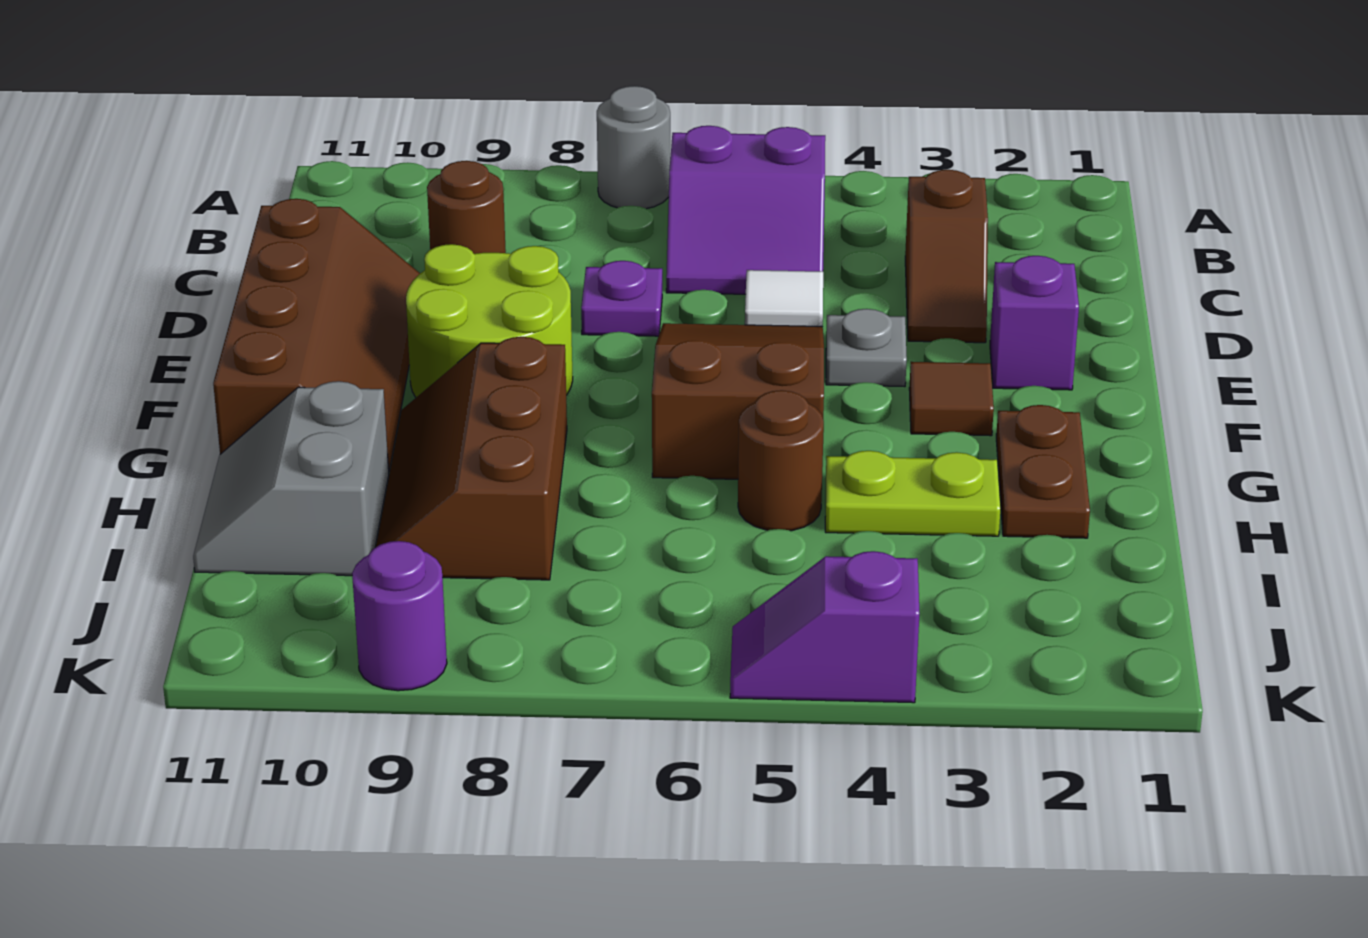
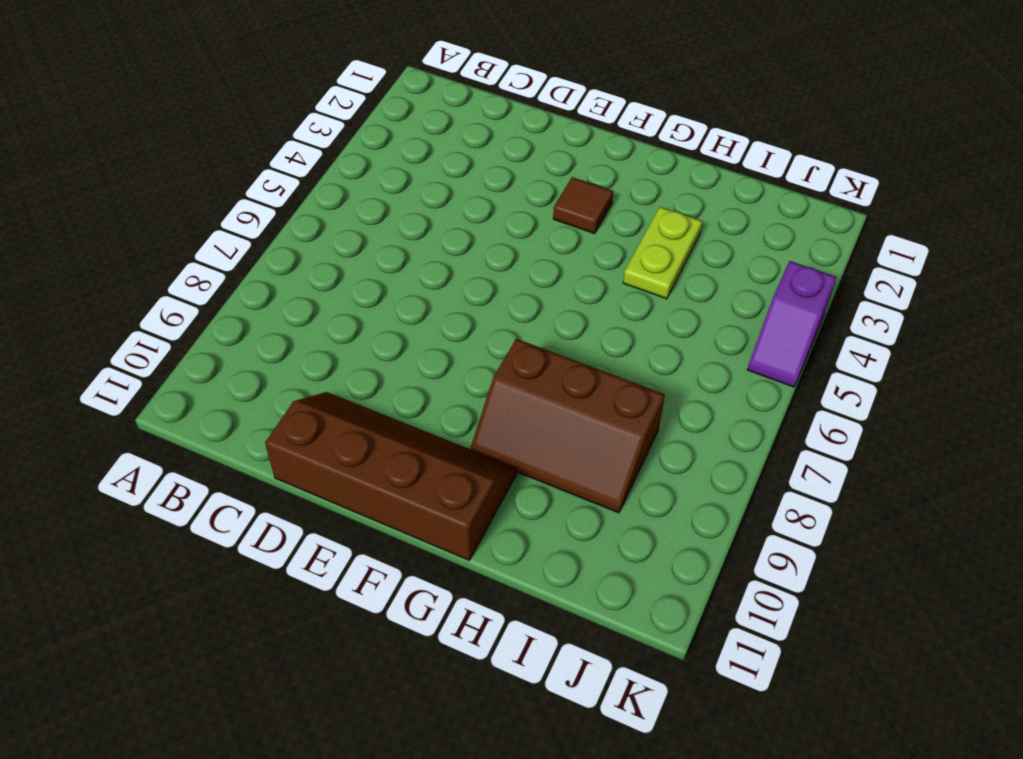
none -> grey round brick A7 level 1
none -> purple slope B5:C6 level 1 top B
none -> brown slope C3:D3 level 1 top C

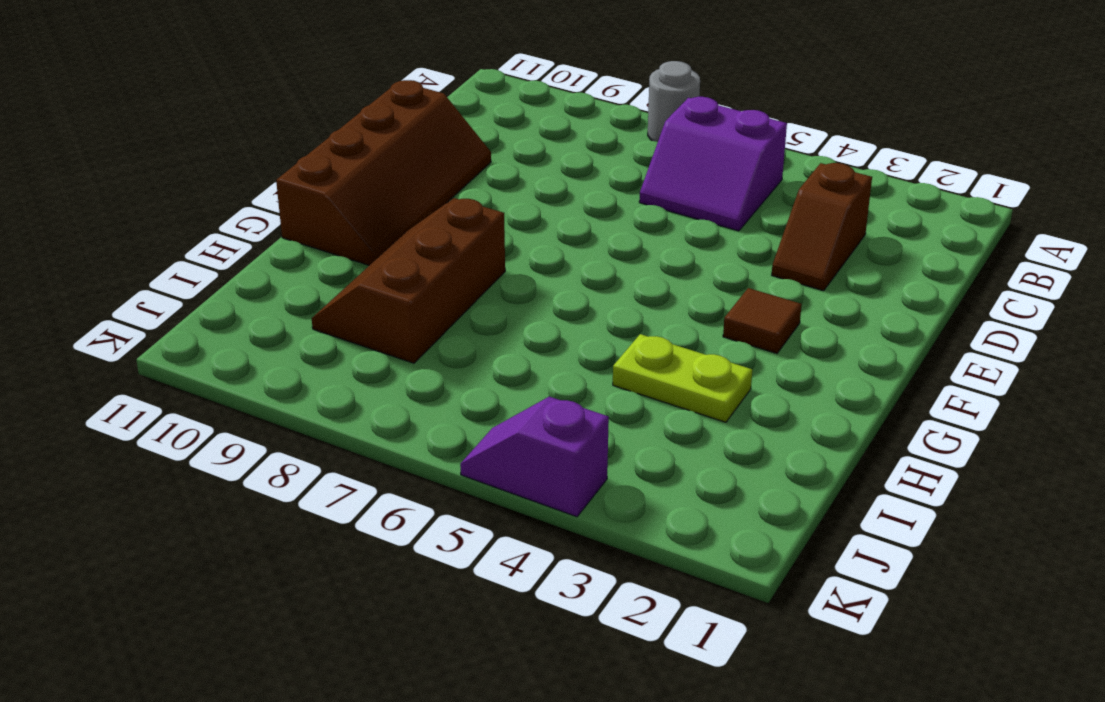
none -> brown round brick C9 level 1
none -> white tile D5 level 1
none -> purple plate D7 level 1

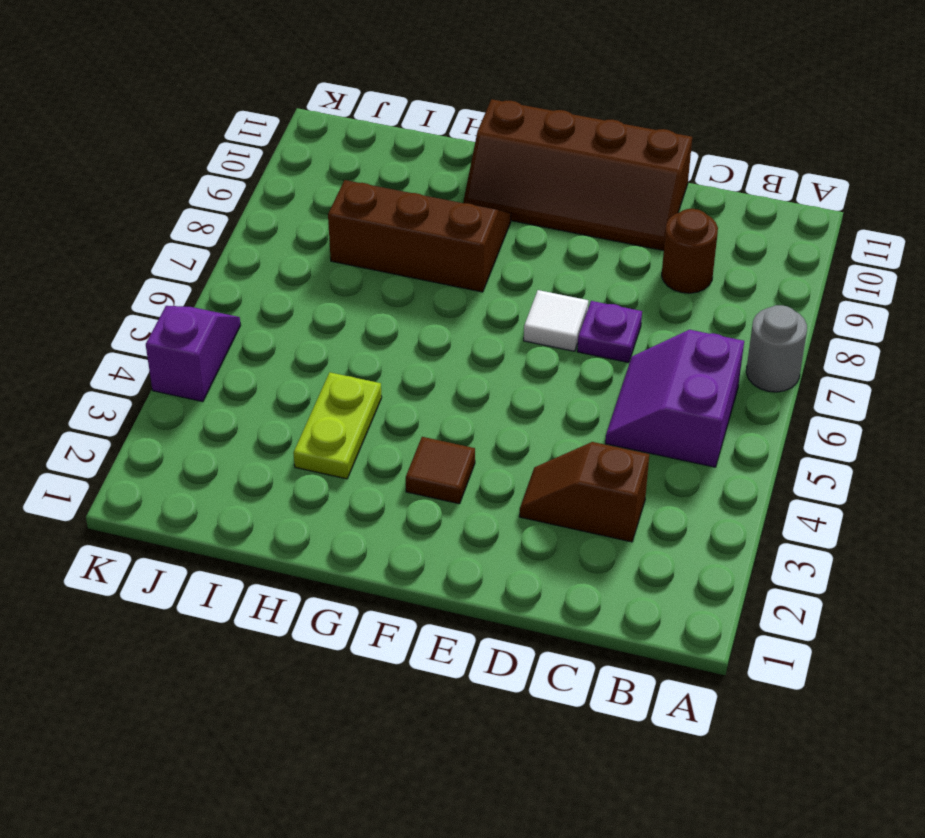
white tile E7 level 1 -> white tile D5 level 1
none -> purple brick E2 level 1
none -> grey plate E4 level 1
none -> brown slope E5:G6 level 1 top G

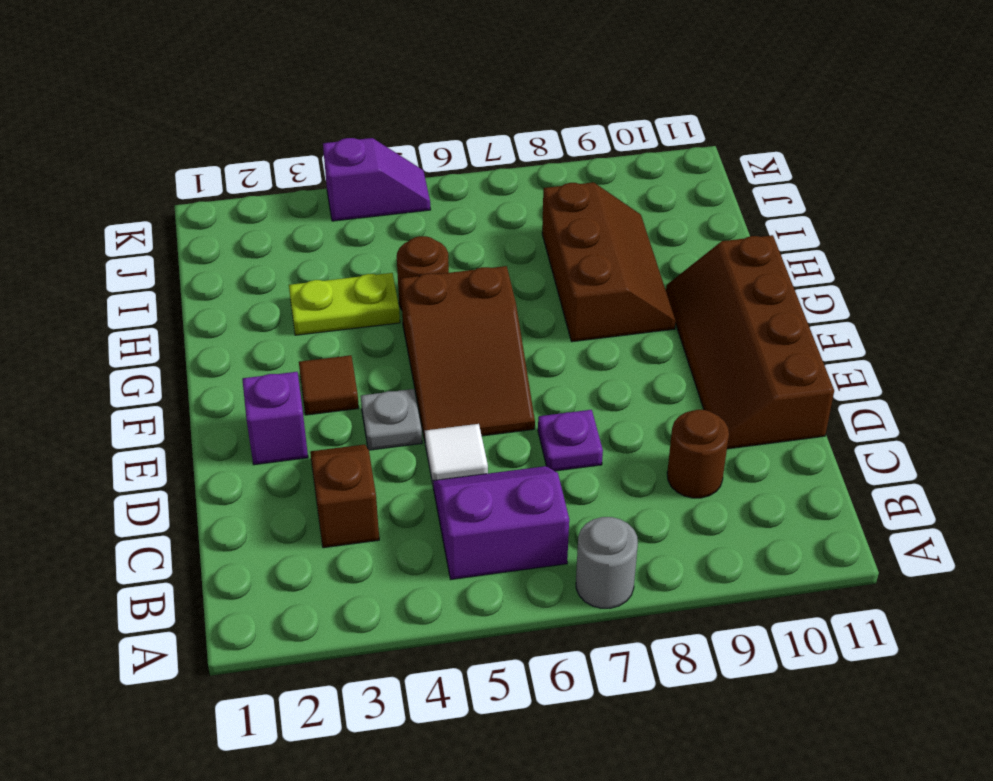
none -> lime round brick E8:F9 level 1
none -> brown plate G2:H2 level 1
none -> grey slope H10:I11 level 1 top 10

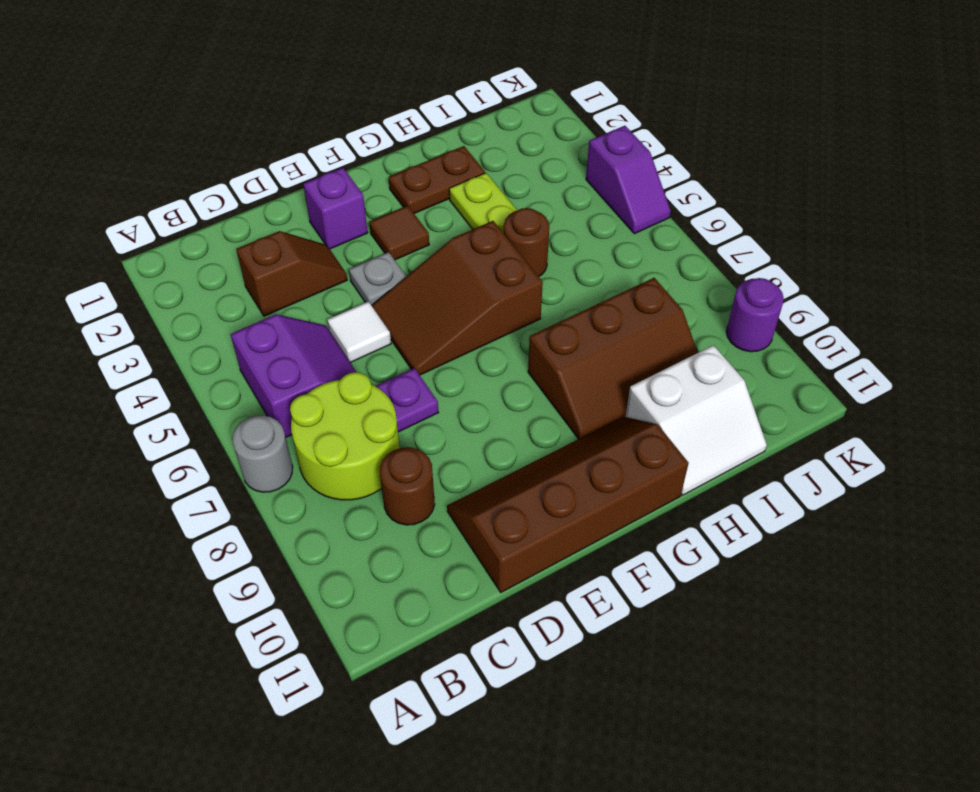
lime round brick B7:C8 level 1 -> lime round brick E8:F9 level 1
white slope H10:I11 level 1 top 10 -> grey slope H10:I11 level 1 top 10

